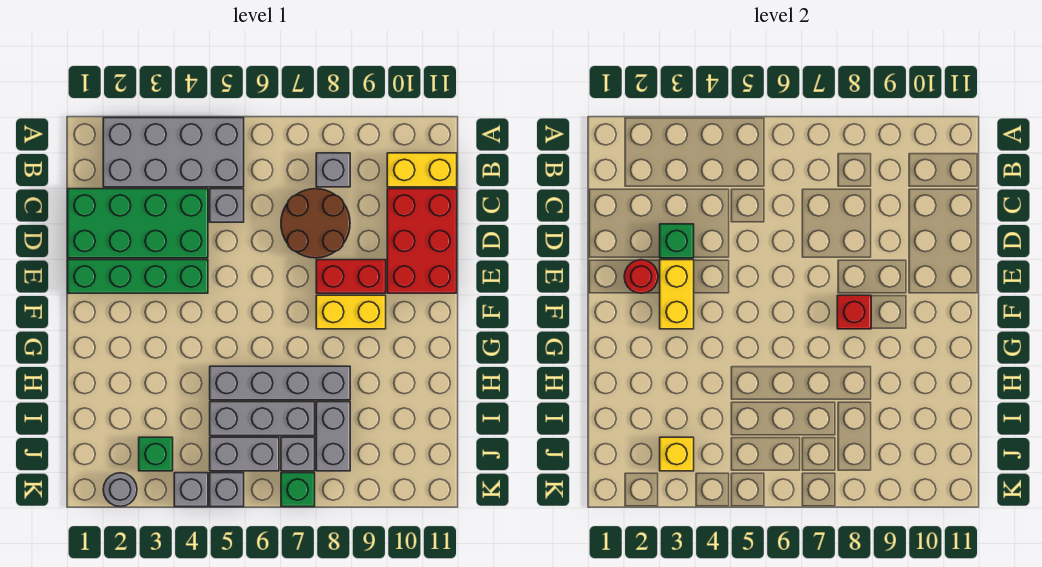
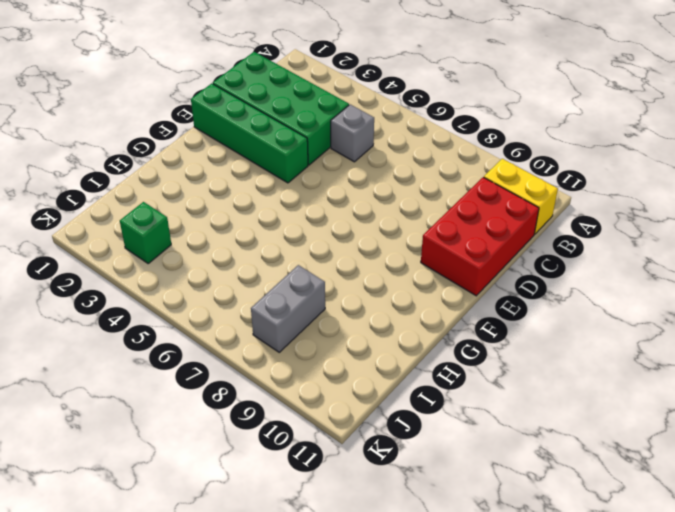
none -> grey brick A2:B5 level 1
none -> grey brick B8 level 1
none -> brown round brick C7:D8 level 1

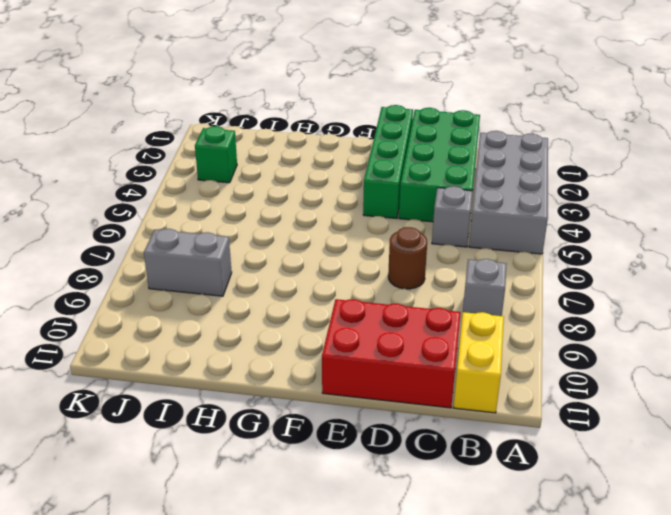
brown round brick D7 level 1 -> brown round brick C7:D8 level 1
none -> red brick E8:E9 level 1
none -> yellow brick F8:F9 level 1
none -> grey brick H5:H8 level 1

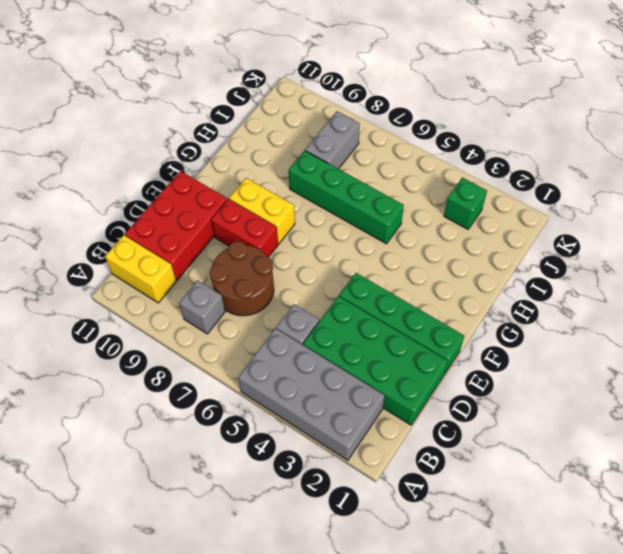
green brick H5:H8 level 1 -> grey brick H5:H8 level 1
none -> grey brick I5:I7 level 1
none -> grey brick J5:J6 level 1
none -> grey brick J7 level 1

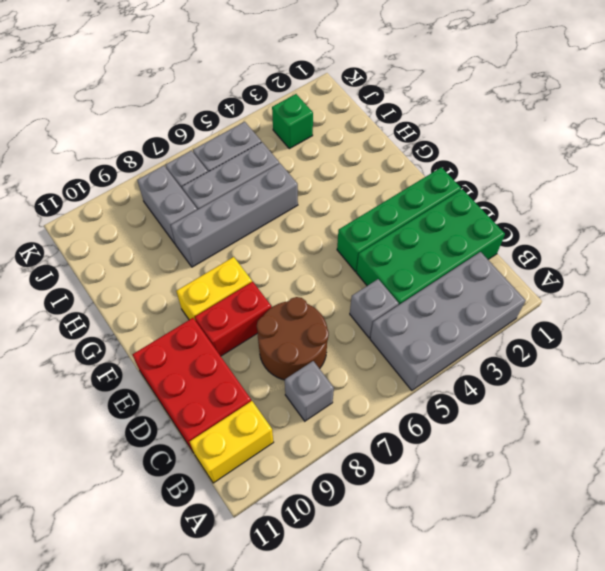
none -> grey round brick K2 level 1
none -> grey brick K4 level 1
none -> grey brick K5 level 1

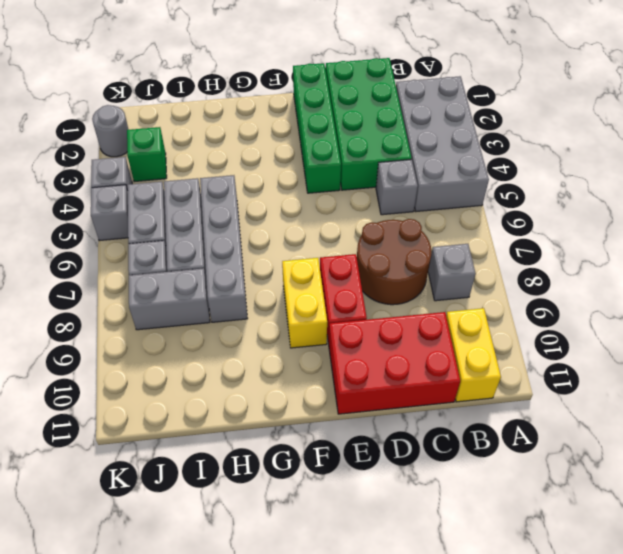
none -> green brick K7 level 1
none -> green brick D3 level 2
none -> red round brick E2 level 2

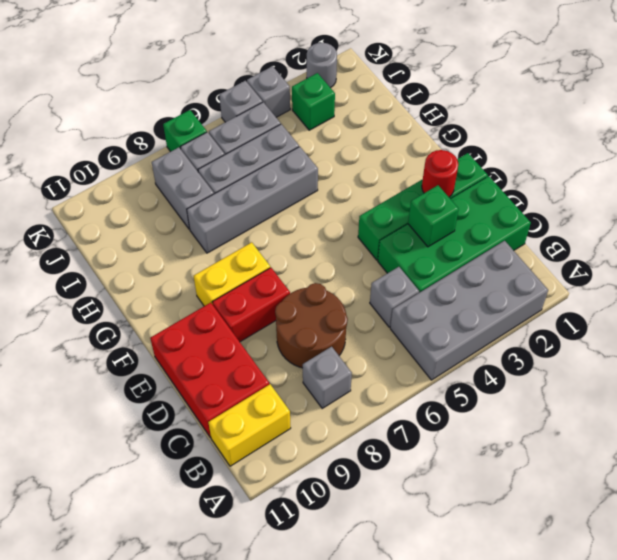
none -> yellow brick E3:F3 level 2
none -> red brick F8 level 2
none -> yellow brick J3 level 2

